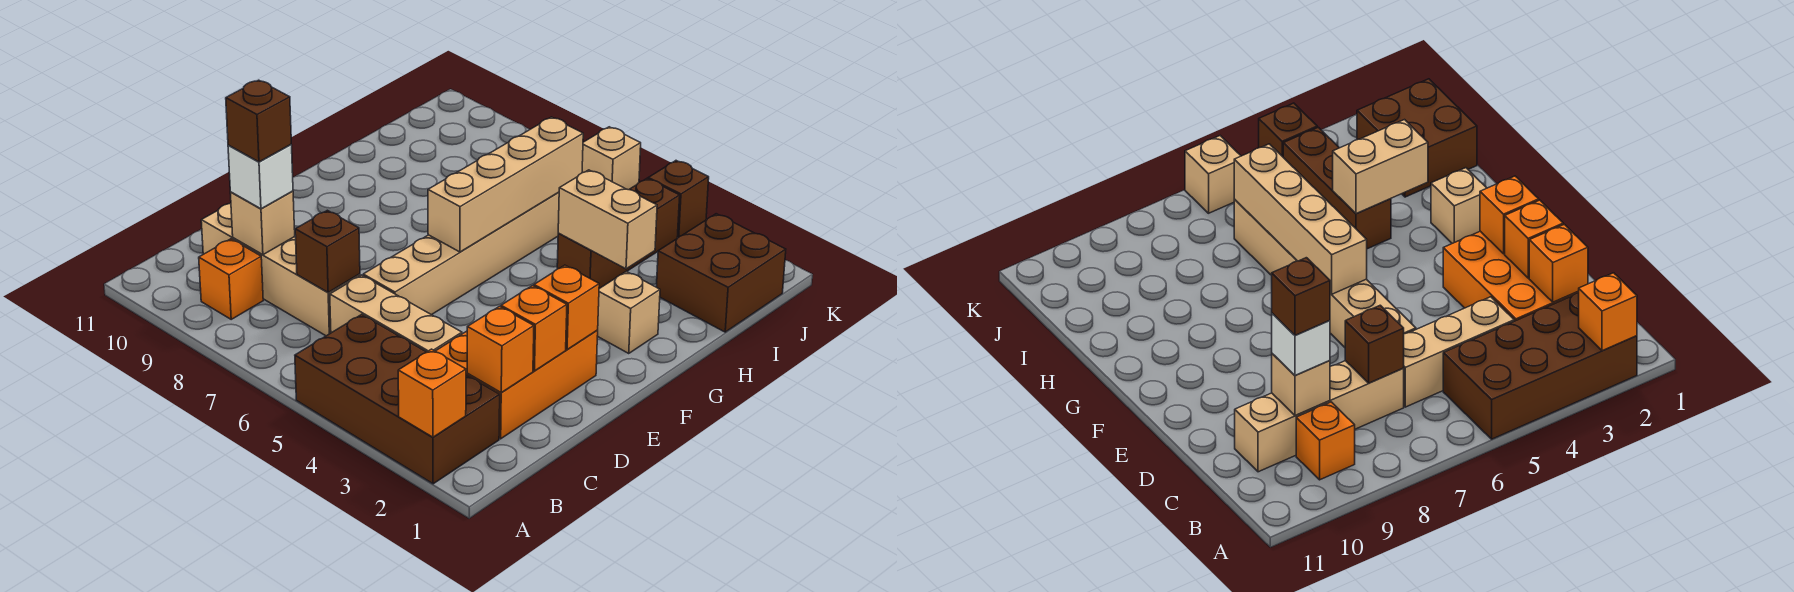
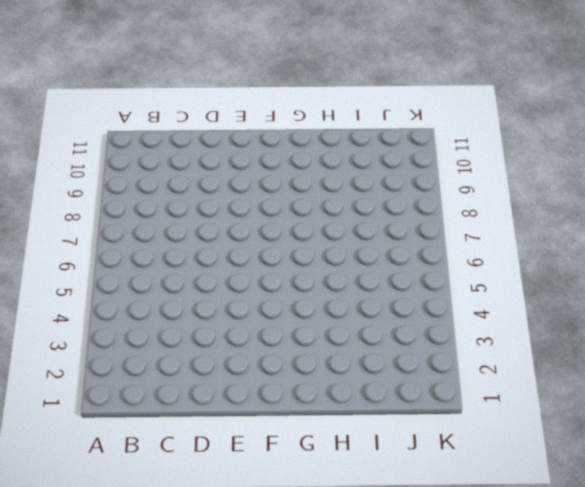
none -> brown brick A2:B5 level 1
none -> orange brick B9 level 1
none -> orange brick C2:E3 level 1

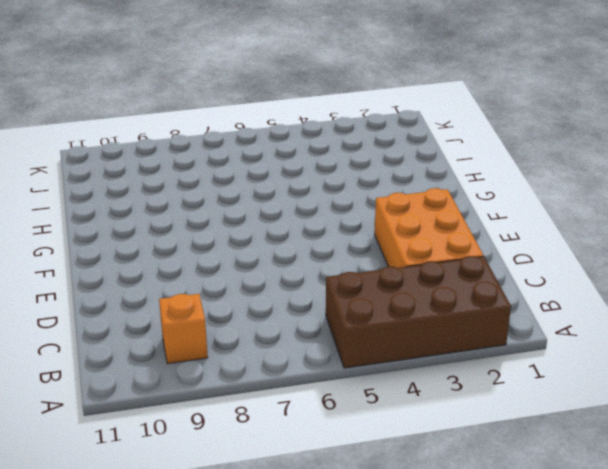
none -> tan brick C4:C6 level 1
none -> tan brick C7:C10 level 1
none -> tan brick D6:I6 level 1

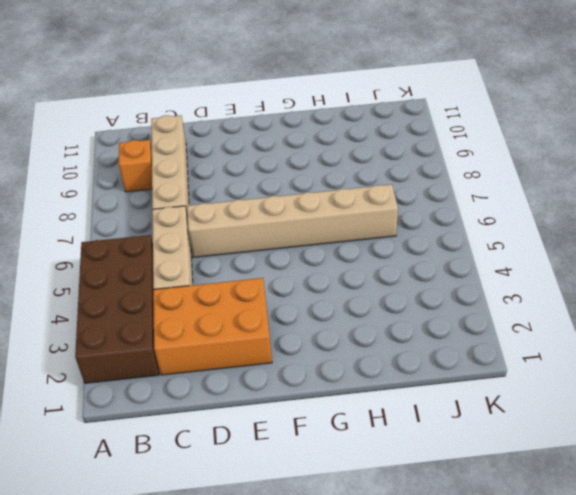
none -> tan brick G2 level 1
none -> brown brick H4:J4 level 1
none -> brown brick I1:J2 level 1

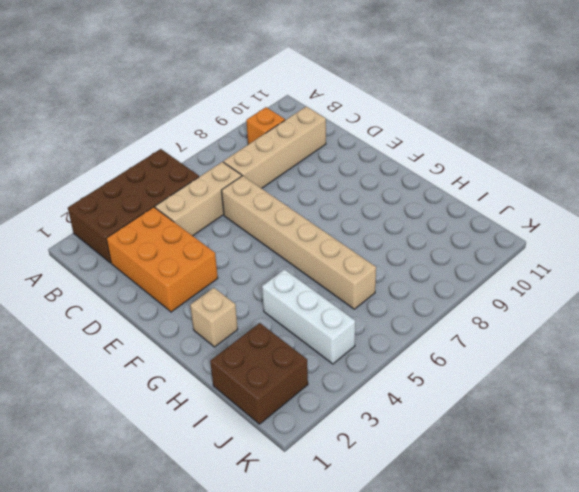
white brick H4:J4 level 1 -> brown brick H4:J4 level 1
none -> brown brick K4 level 1
none -> tan brick K6 level 1
none -> orange brick A2 level 2

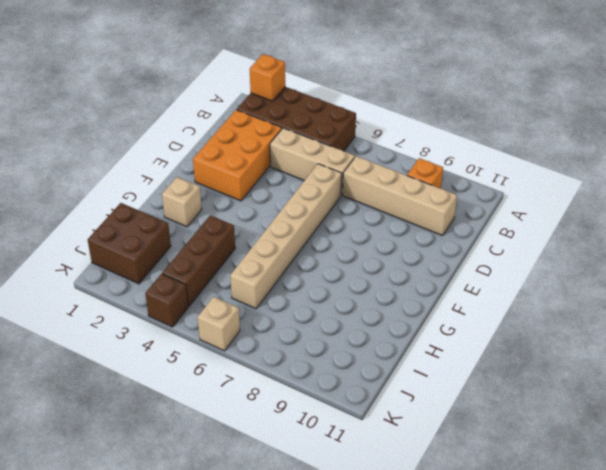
none -> orange brick C2 level 2
none -> brown brick C7 level 2
none -> tan brick C9 level 2

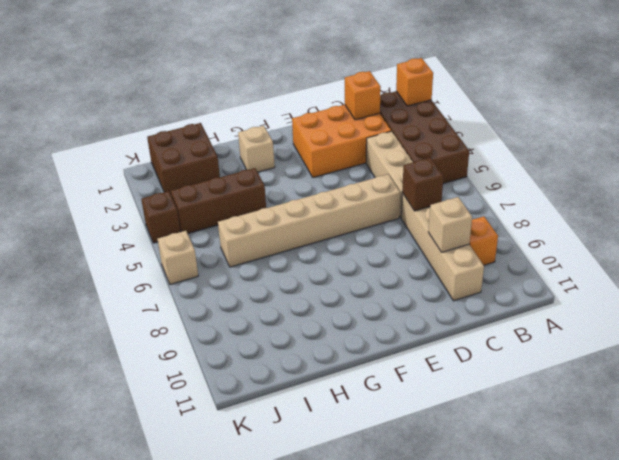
none -> orange brick D2 level 2
none -> orange brick E2 level 2
none -> tan brick F6:I6 level 2

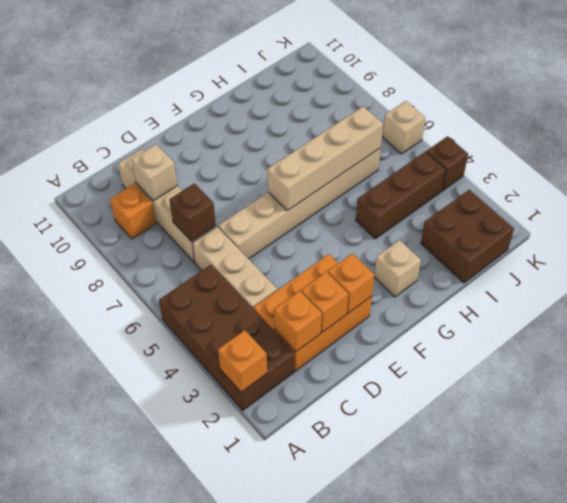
none -> tan brick H3:H4 level 2
none -> white brick C9 level 3
none -> brown brick C9 level 4

